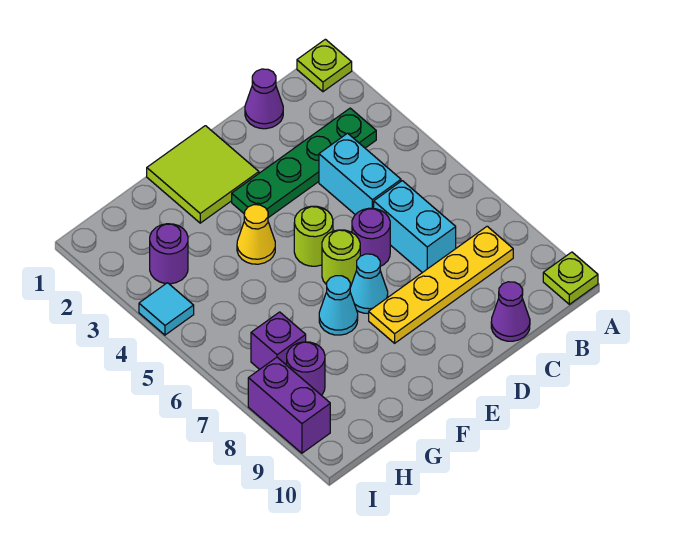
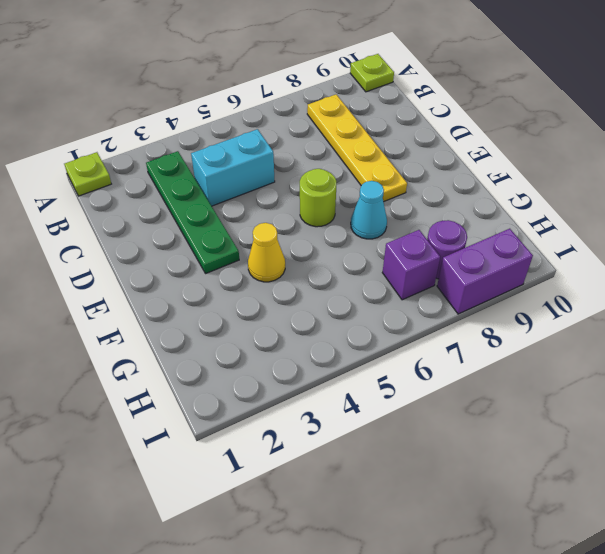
none -> purple cone C1 level 1
none -> cyan brick C6:C7 level 1
none -> purple cone C10 level 1

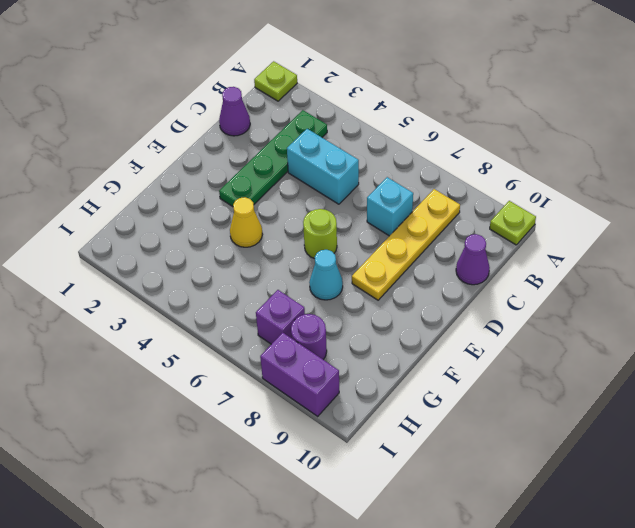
cyan brick C7 level 1 -> cyan brick C6:C7 level 1
none -> purple round brick D6 level 1
none -> lime tile E1:F2 level 1
none -> lime round brick E5 level 1

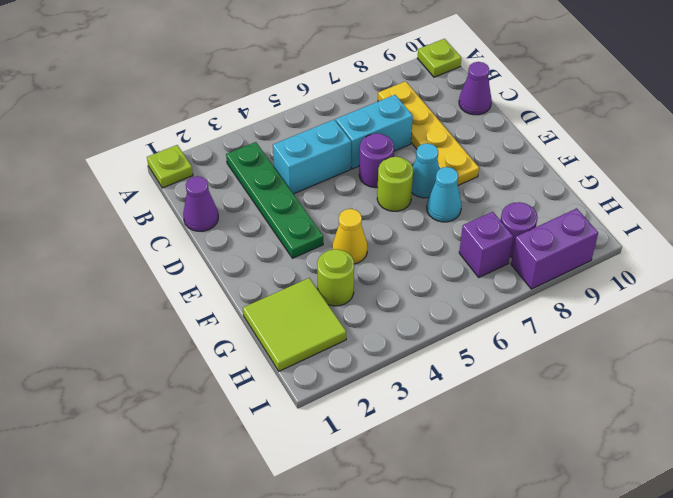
lime tile G1:H2 level 1 -> lime tile E1:F2 level 1
lime round brick G3 level 1 -> lime round brick E5 level 1
none -> purple round brick H3 level 1
none -> cyan tile I4 level 1

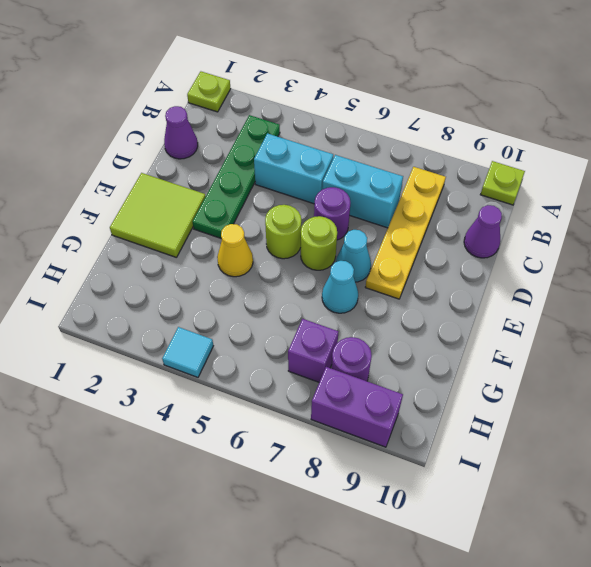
none -> purple round brick H3 level 1

